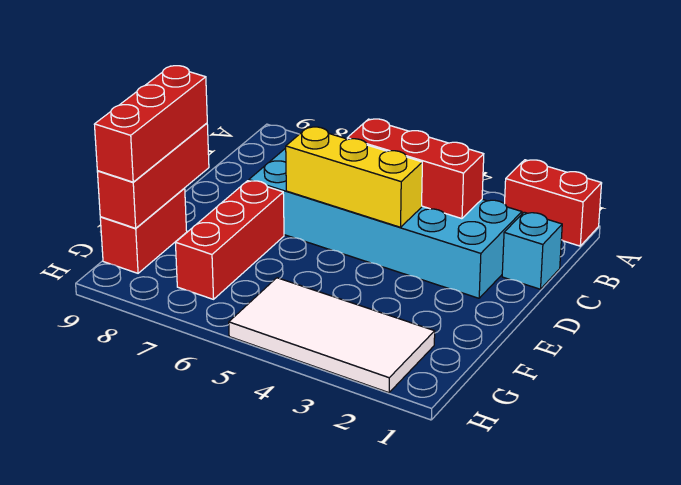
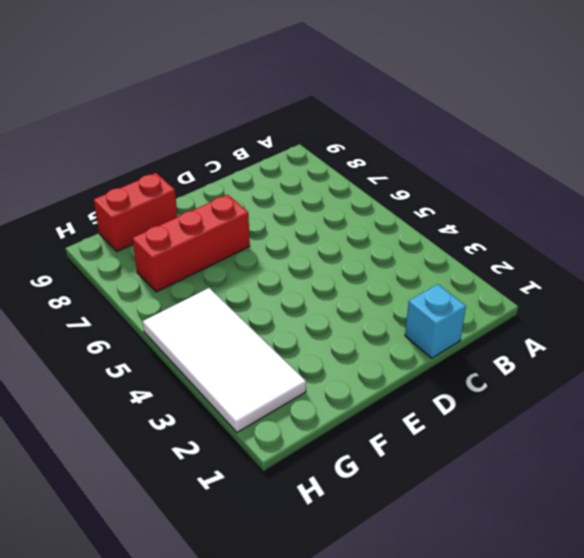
none -> red brick A1:A2 level 1
none -> cyan brick C2:D7 level 1

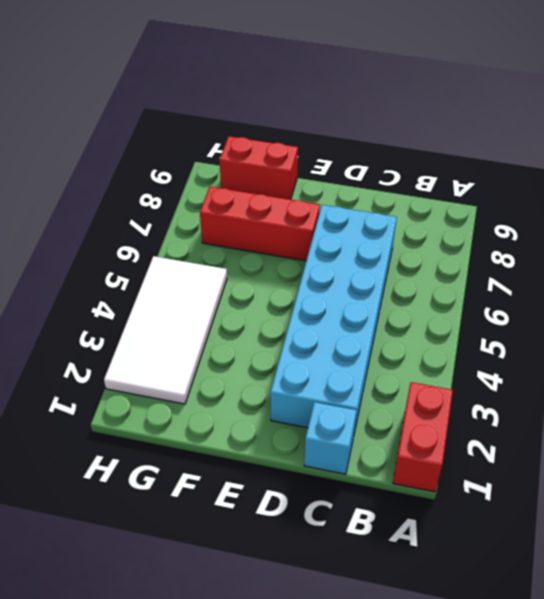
none -> red brick C3:C5 level 2
none -> yellow brick D4:D6 level 2

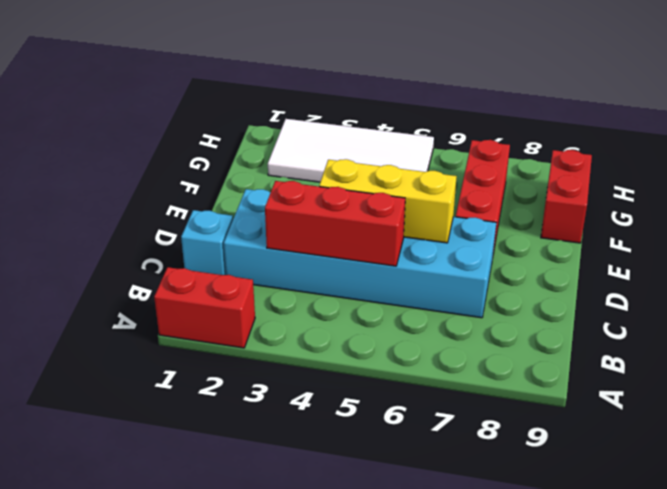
none -> red brick E9:G9 level 2
none -> red brick E9:G9 level 3

